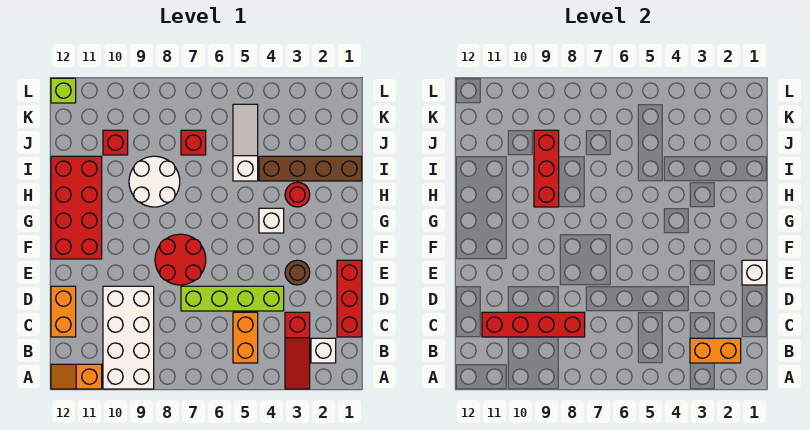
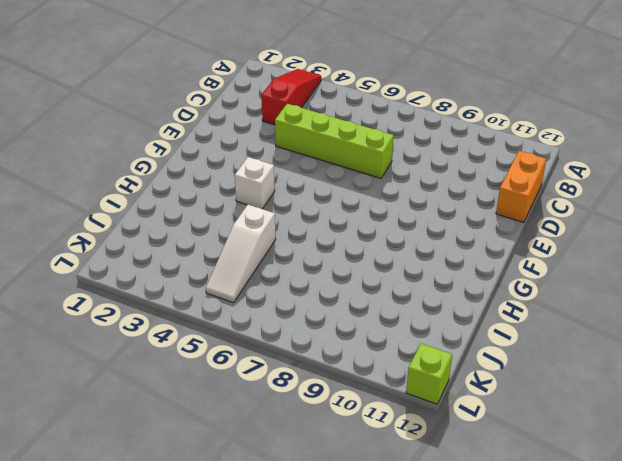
none -> white brick A9:D10 level 1
none -> orange slope A11:A12 level 1 top 11
none -> white brick B2 level 1

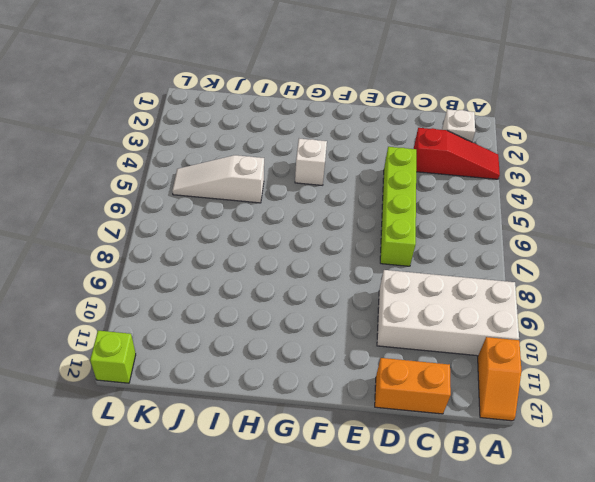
none -> orange brick B5:C5 level 1
none -> red brick C1:E1 level 1
none -> brown round brick E3 level 1

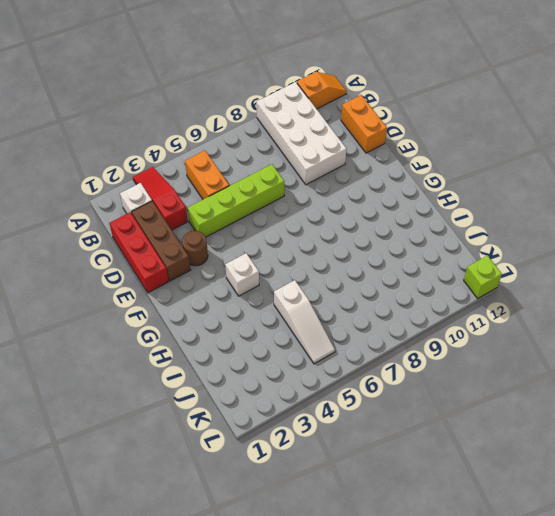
brown brick C2:E2 level 1 -> none
none -> red round brick E7:F8 level 1
none -> red brick F11:I12 level 1
none -> red round brick H3 level 1

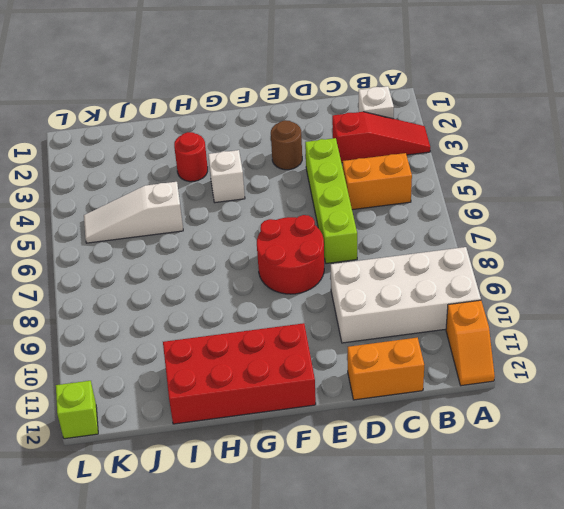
none -> red brick C1:E1 level 1
none -> white round brick H8:I9 level 1
none -> brown brick I1:I4 level 1

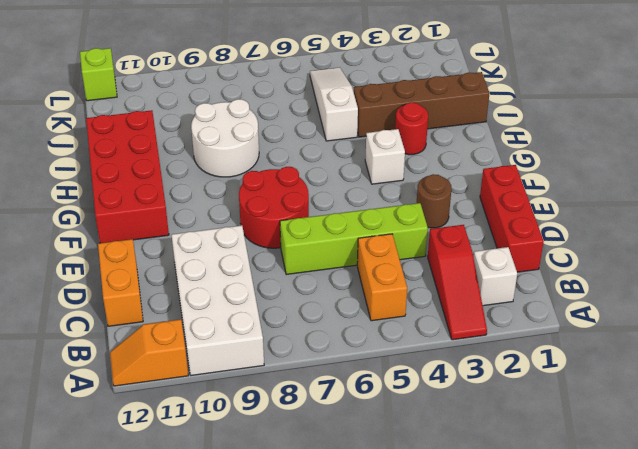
none -> red brick J7 level 1
none -> red brick J10 level 1
none -> orange brick B2:B3 level 2

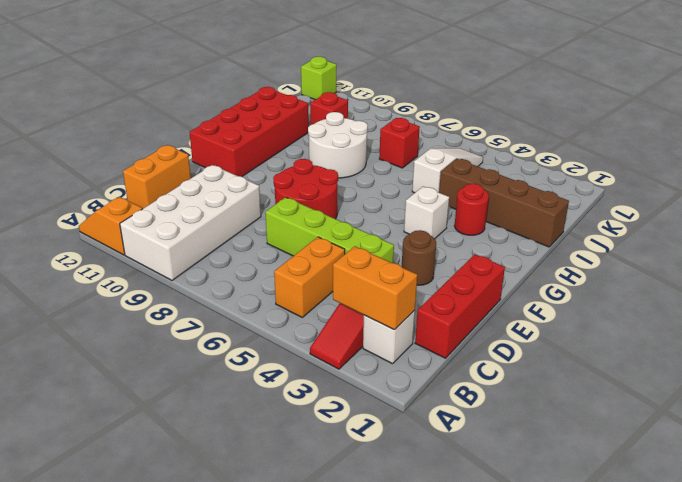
none -> red brick C8:C11 level 2
none -> white brick E1 level 2
none -> red brick H9:J9 level 2

